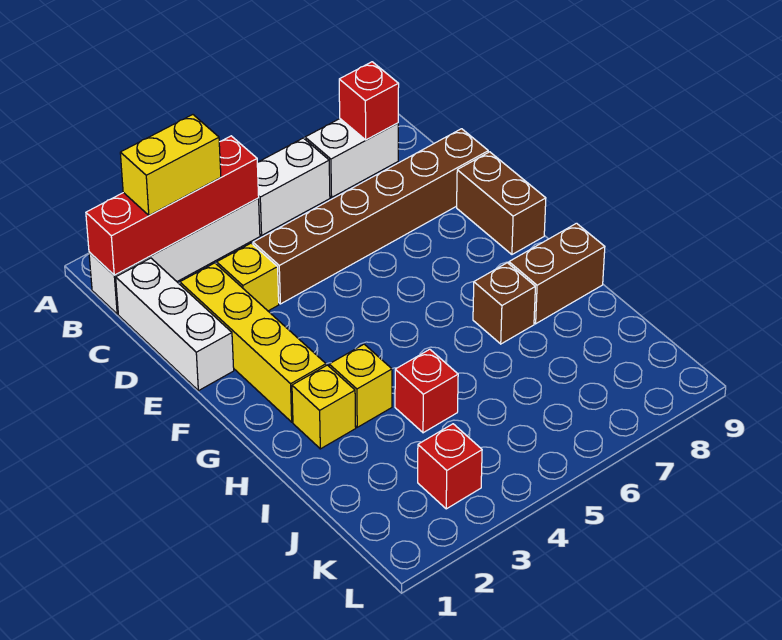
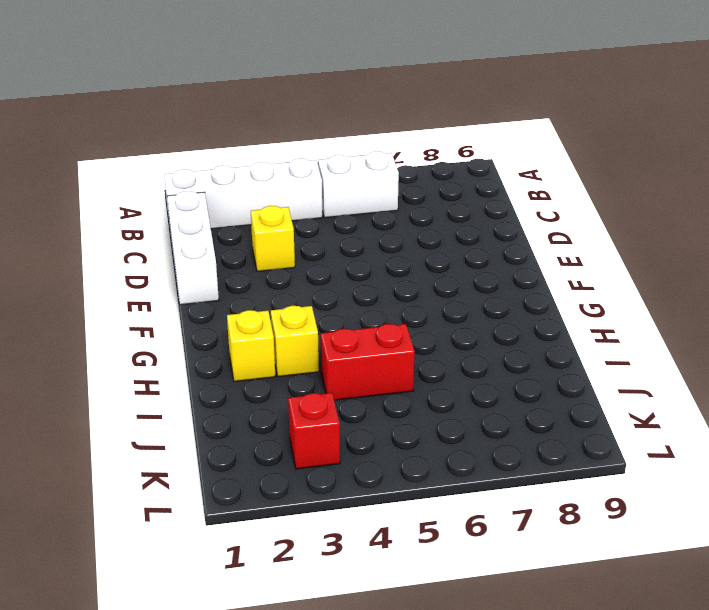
red brick I4:I5 level 1 -> red brick I4 level 1
none -> white brick B7:B8 level 1
none -> yellow brick D2:G2 level 1
none -> brown brick D4:D9 level 1

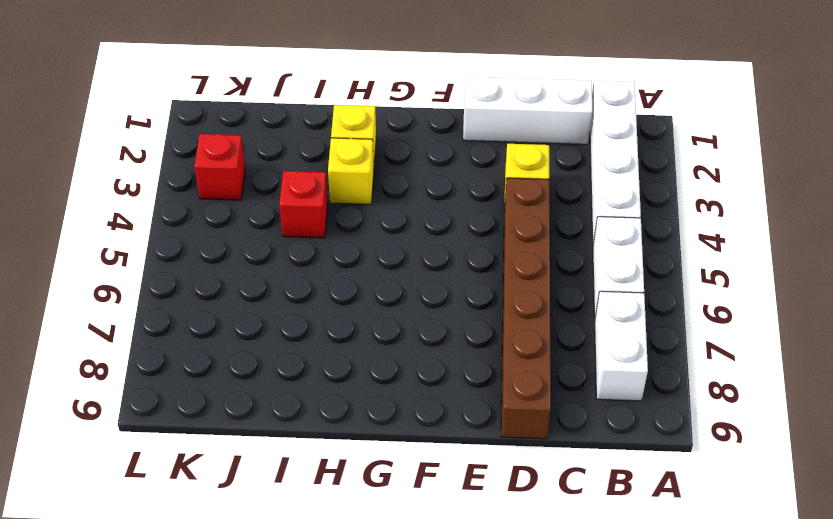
none -> yellow brick D2:G2 level 1
none -> brown brick E9:F9 level 1
none -> brown brick H7 level 1

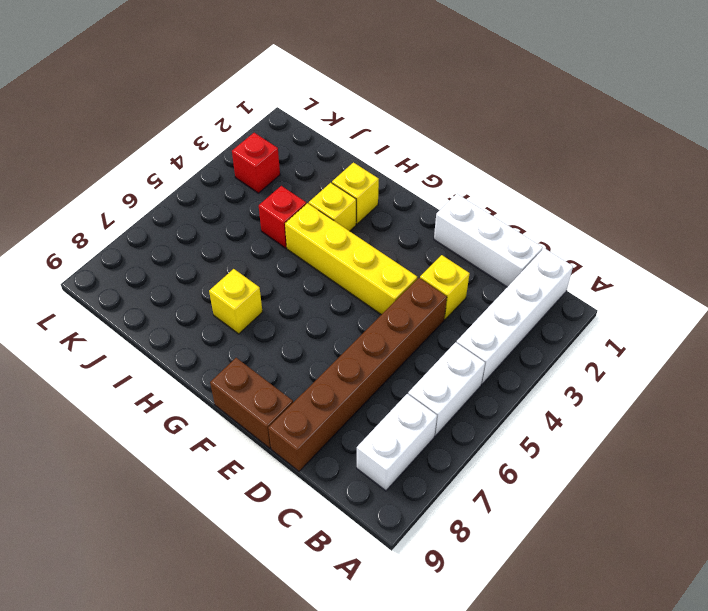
yellow brick E4:H4 level 1 -> yellow brick D2:G2 level 1
yellow brick H7 level 1 -> brown brick H7 level 1
none -> brown brick H8:H9 level 1
none -> red brick B1:B4 level 2
none -> red brick B8 level 2

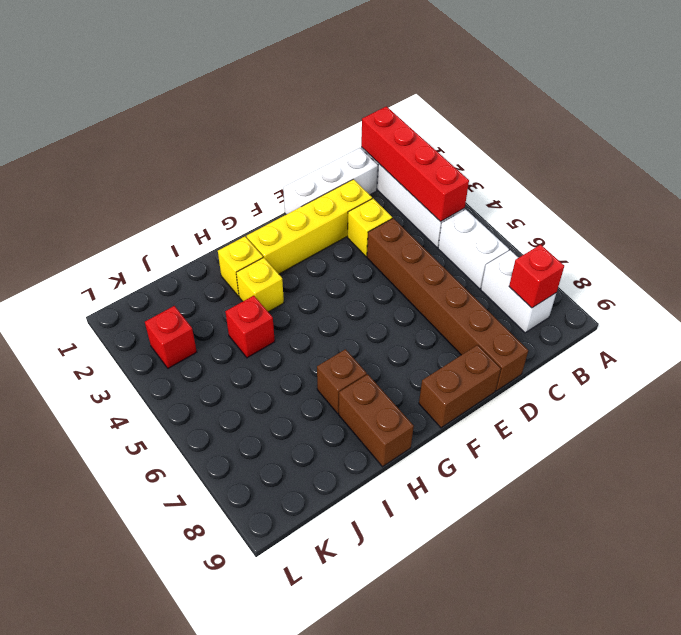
none -> yellow brick B2:B3 level 3

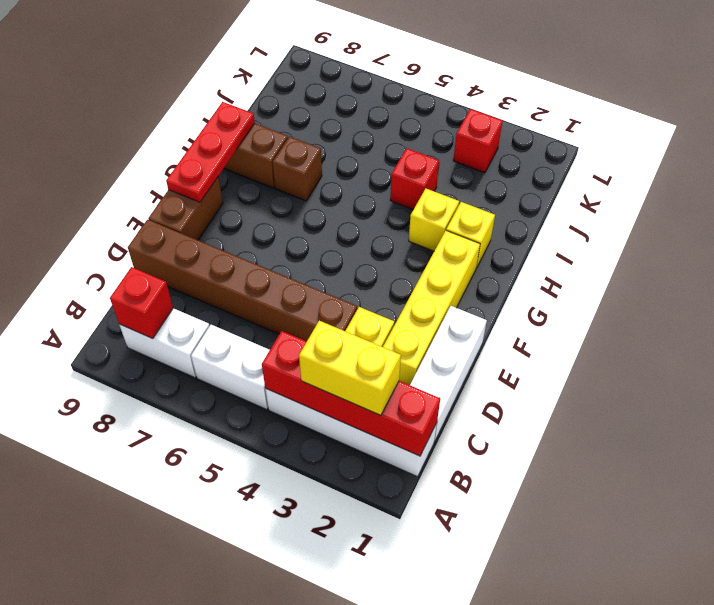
red plate F9:H9 level 2 -> none

